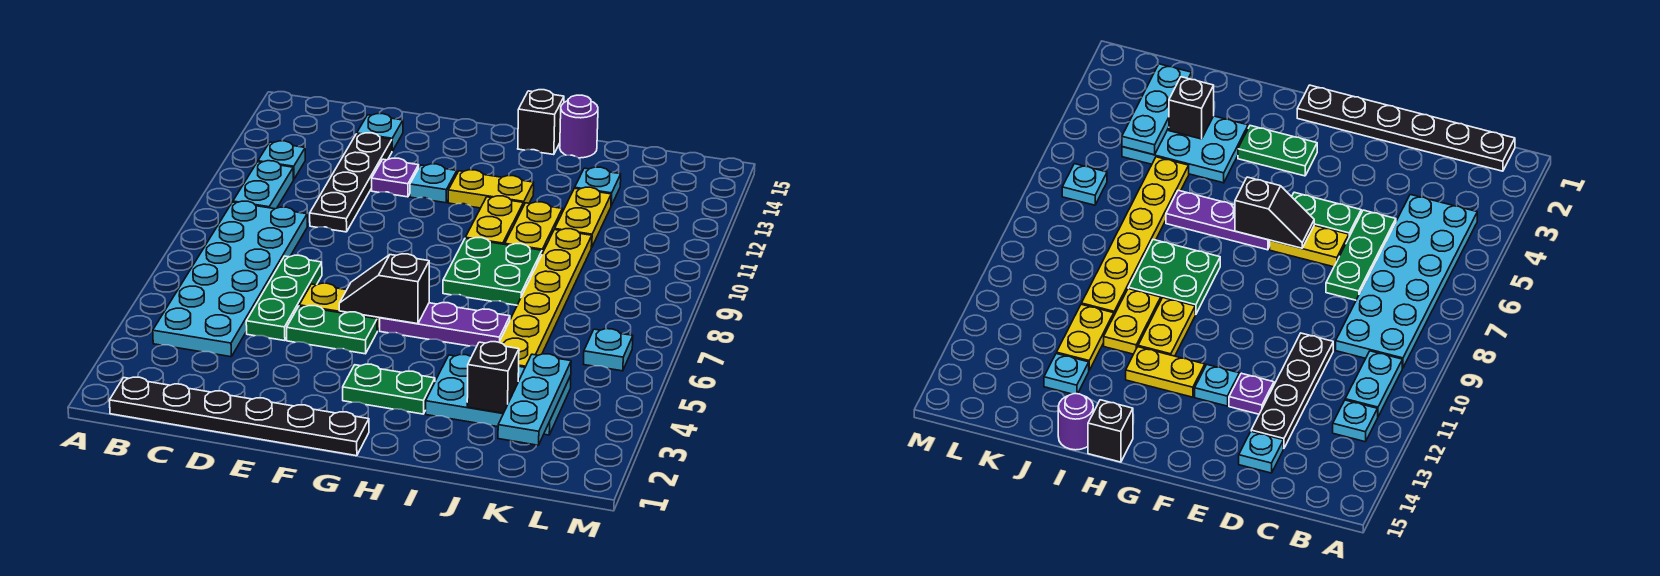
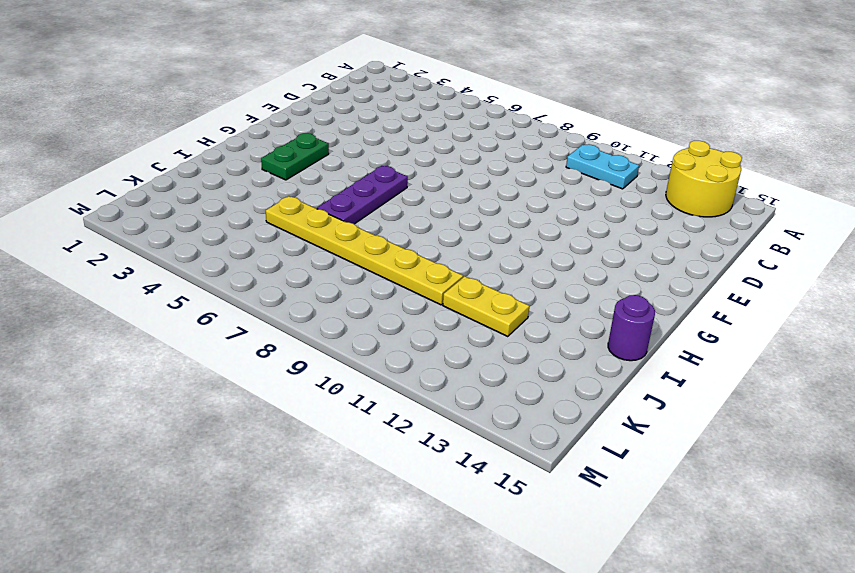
yellow round brick A13:B14 level 1 -> none
none -> black plate B1:G1 level 1
none -> cyan plate B4:C9 level 1
none -> cyan plate B12 level 1

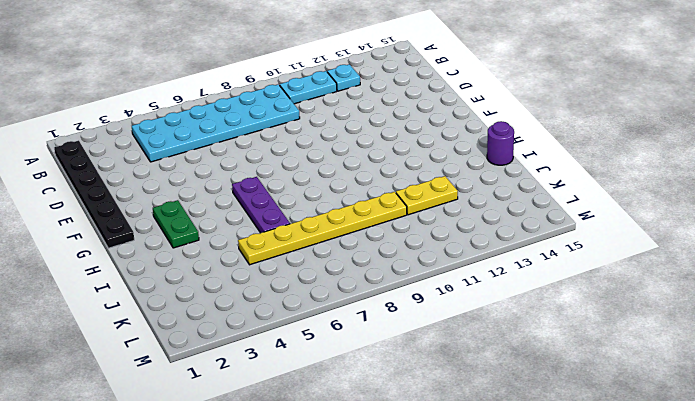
none -> green plate D5:D7 level 1
none -> black plate D10:D13 level 1
none -> cyan plate D14 level 1

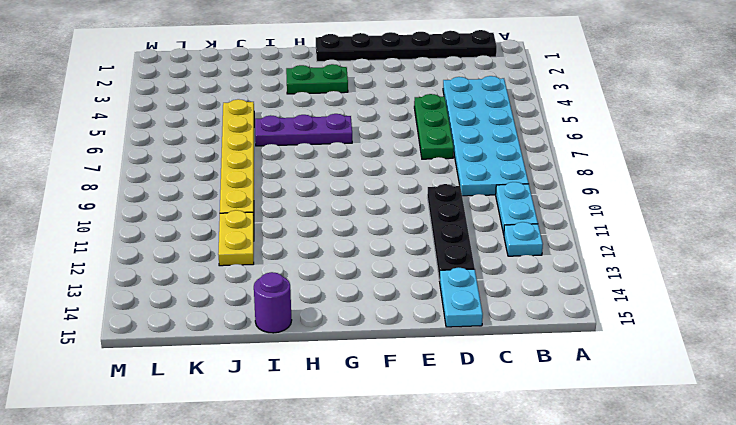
cyan plate D14:D15 level 1 -> cyan plate D14 level 1
none -> green plate E5:F5 level 1
none -> yellow plate E6:F6 level 1
none -> purple plate E12 level 1

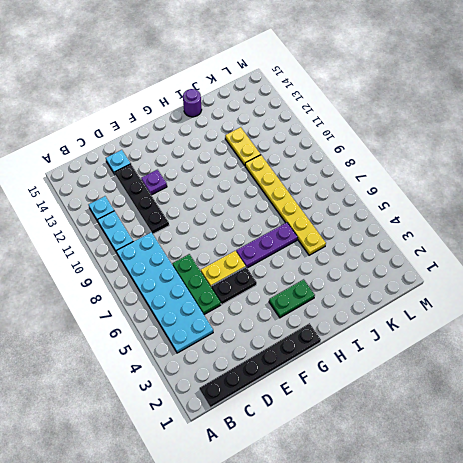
black plate E5:F5 level 1 -> green plate E5:F5 level 1
none -> cyan plate F12 level 1
none -> yellow plate G12:H12 level 1
none -> green plate H8:I9 level 1

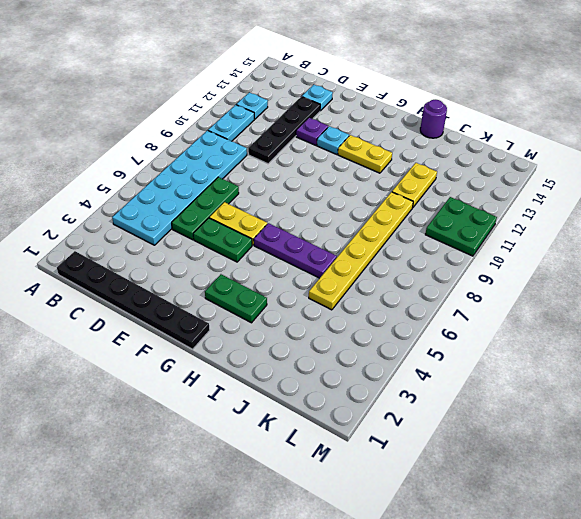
green plate L10:M11 level 1 -> green plate H8:I9 level 1
none -> yellow plate H10:H11 level 1
none -> black brick H15 level 1
none -> cyan plate I3:K4 level 1

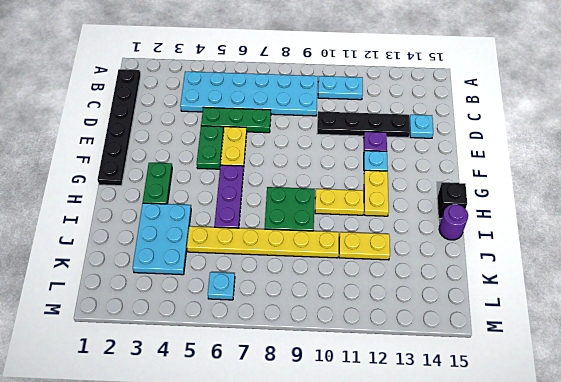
none -> cyan plate B12 level 1
none -> yellow plate I10:I11 level 1
none -> cyan plate J13 level 1

